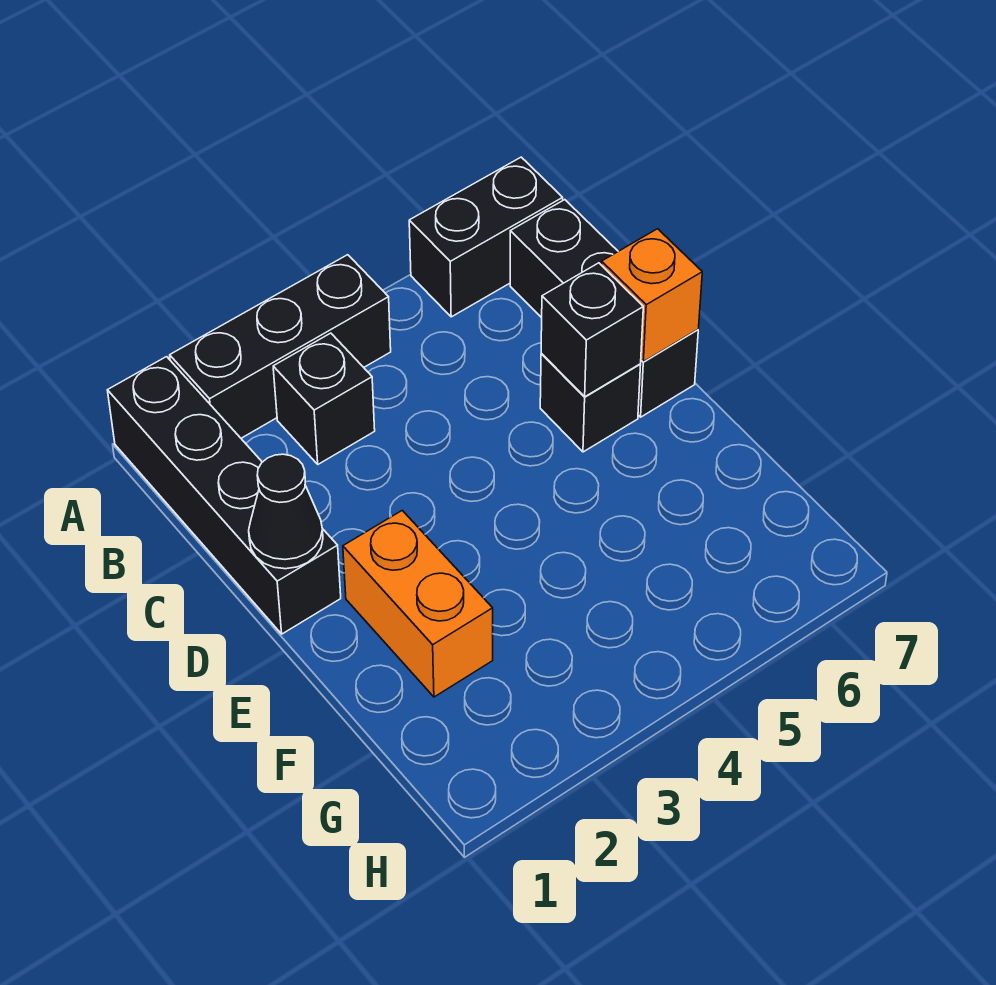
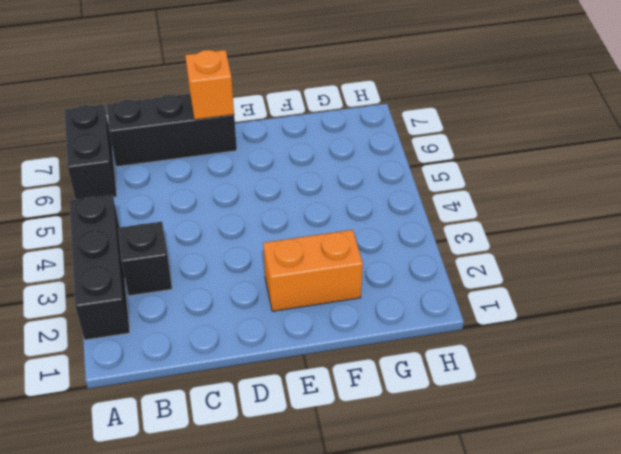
none -> black brick A1:D1 level 1
none -> black brick D6 level 1

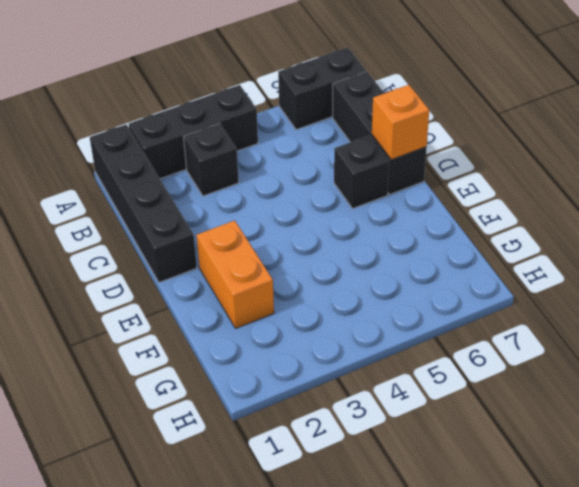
none -> black cone D1 level 2
none -> black brick D6 level 2

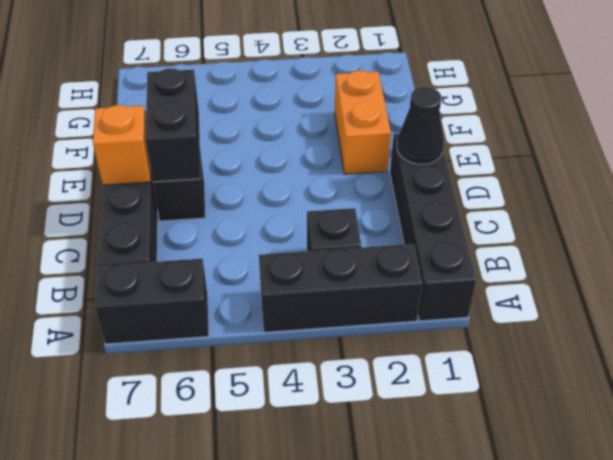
black brick D6:E6 level 2 -> black brick D6 level 2

